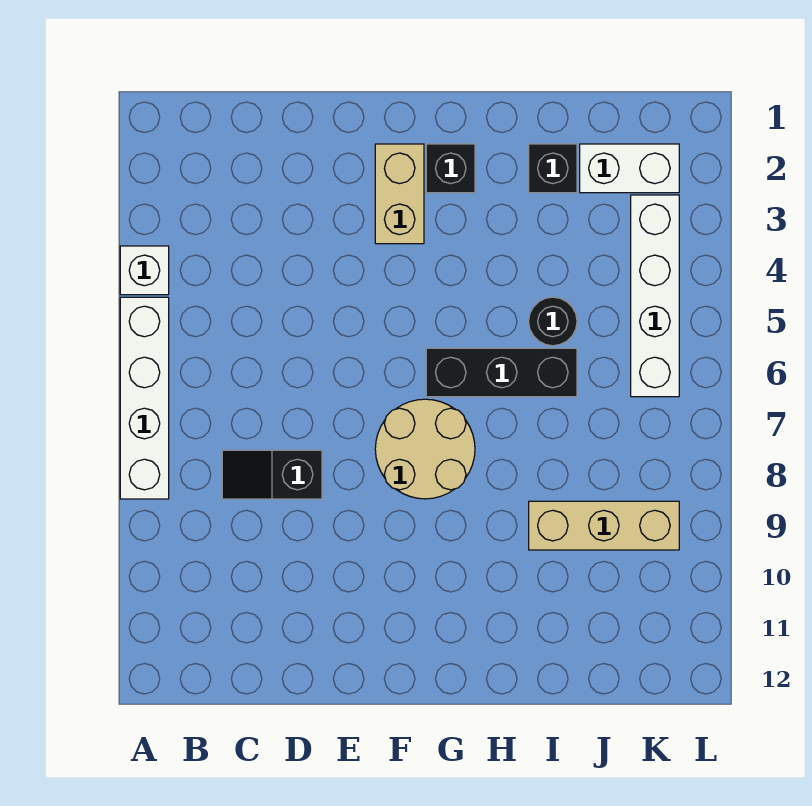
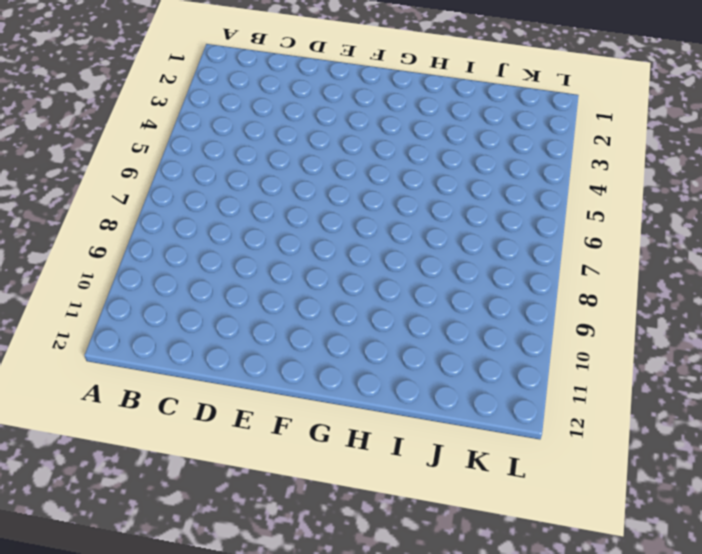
none -> white brick A4 level 1
none -> white brick A5:A8 level 1
none -> black slope C8:D8 level 1 top D

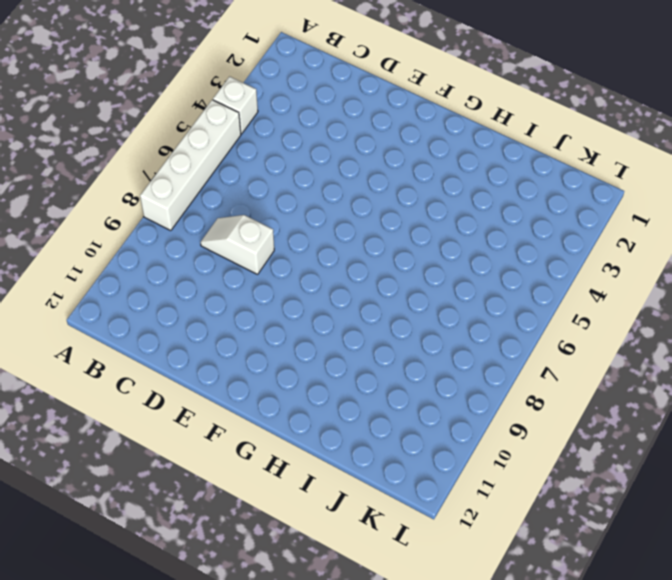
white slope C8:D8 level 1 top D -> black slope C8:D8 level 1 top D
none -> tan brick F2:F3 level 1
none -> tan round brick F7:G8 level 1
none -> black brick G2 level 1

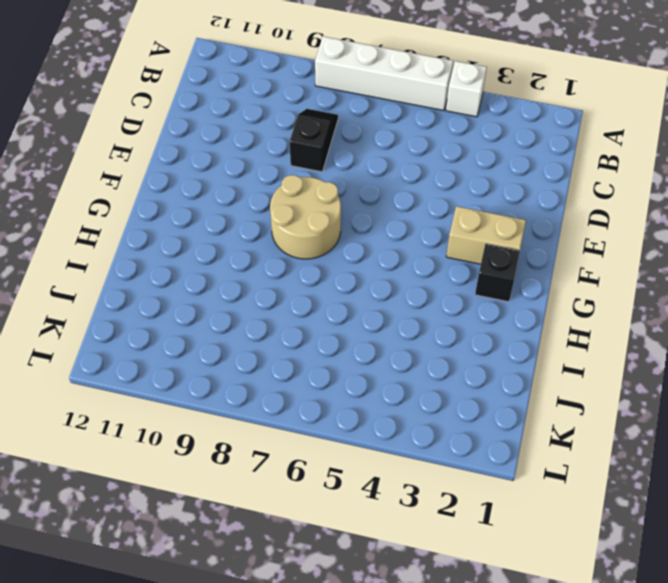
none -> black brick G6:I6 level 1
none -> black brick I2 level 1
none -> black round brick I5 level 1

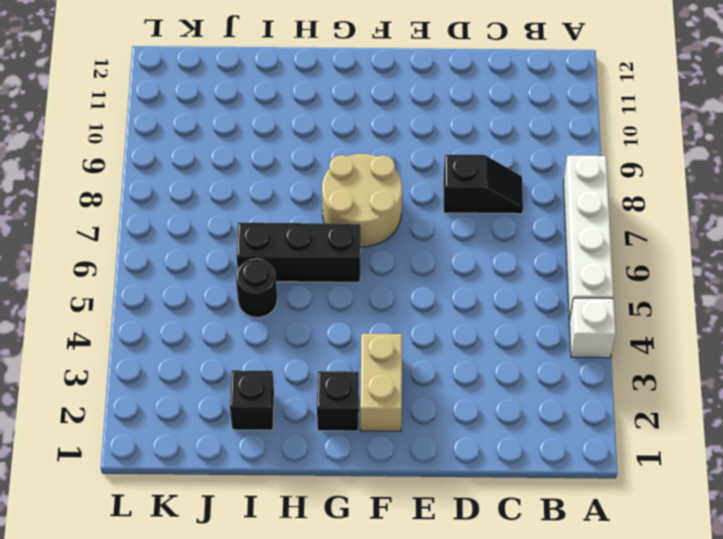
none -> tan brick I9:K9 level 1
none -> white brick J2:K2 level 1
none -> white brick K3:K6 level 1

